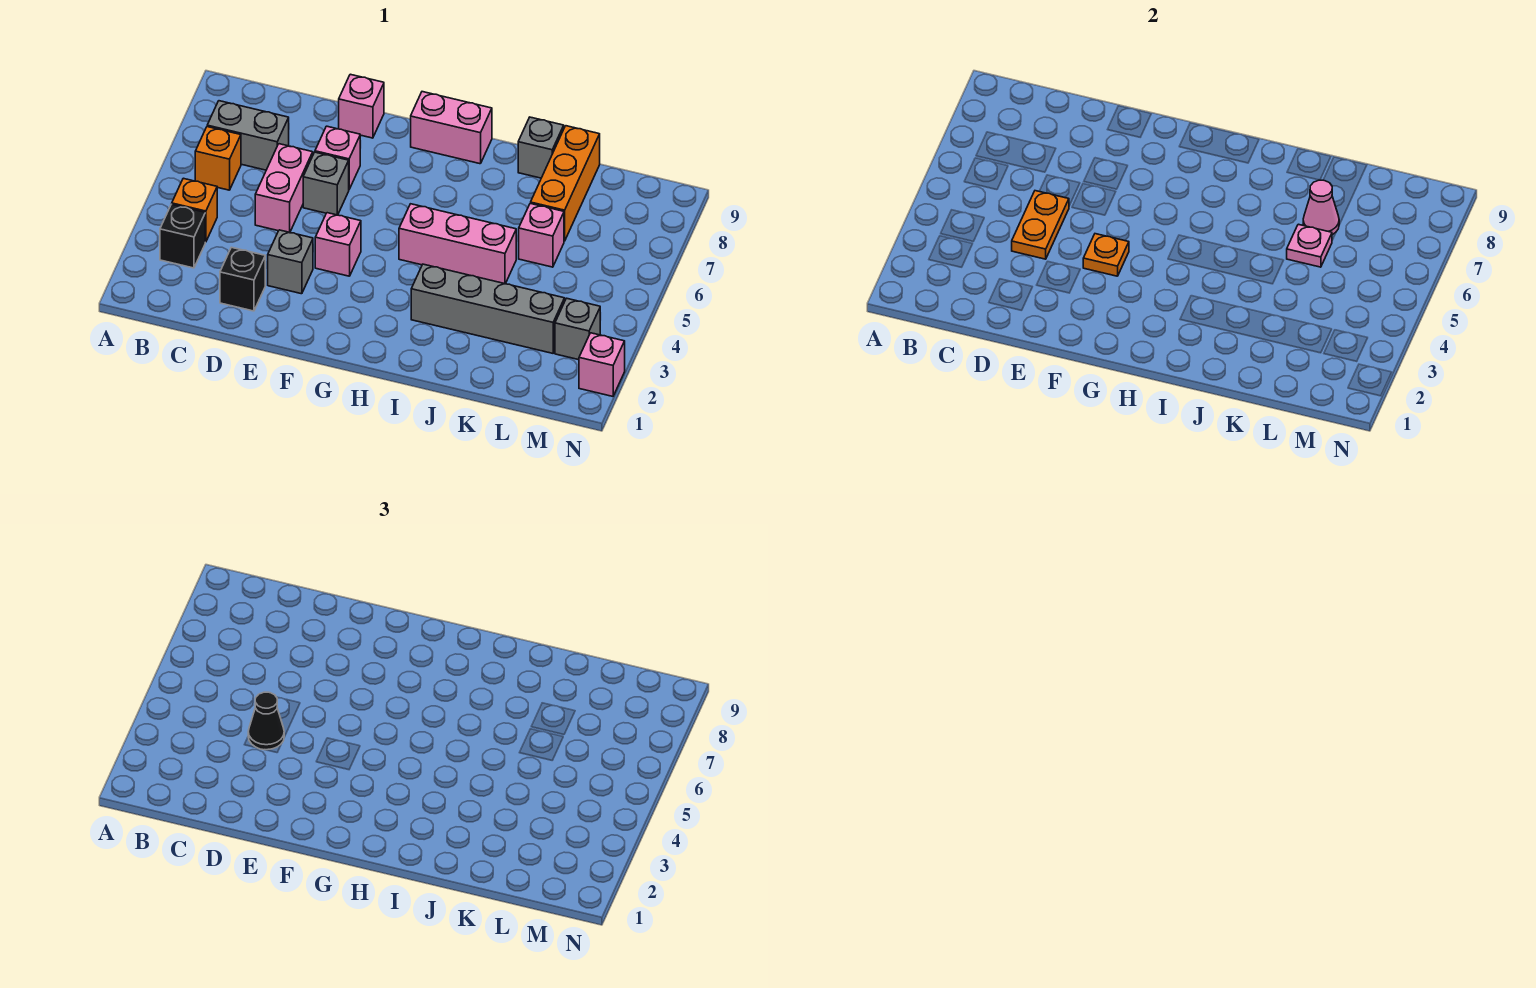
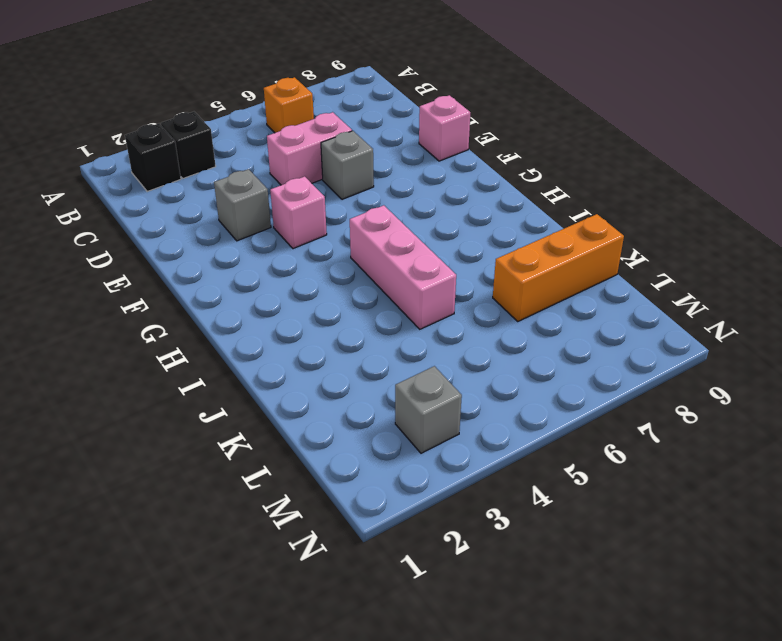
black brick B2 level 1 -> black brick D2 level 1
none -> orange brick B4 level 1
none -> grey brick B7:C7 level 1
none -> pink brick E7 level 1

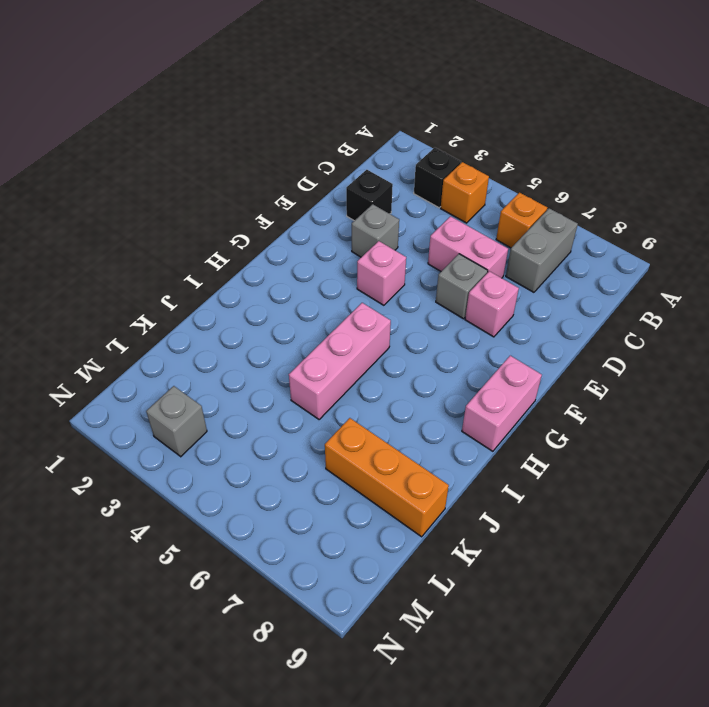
none -> pink brick E9 level 1
none -> grey brick I3:L3 level 1
none -> grey brick J9 level 1

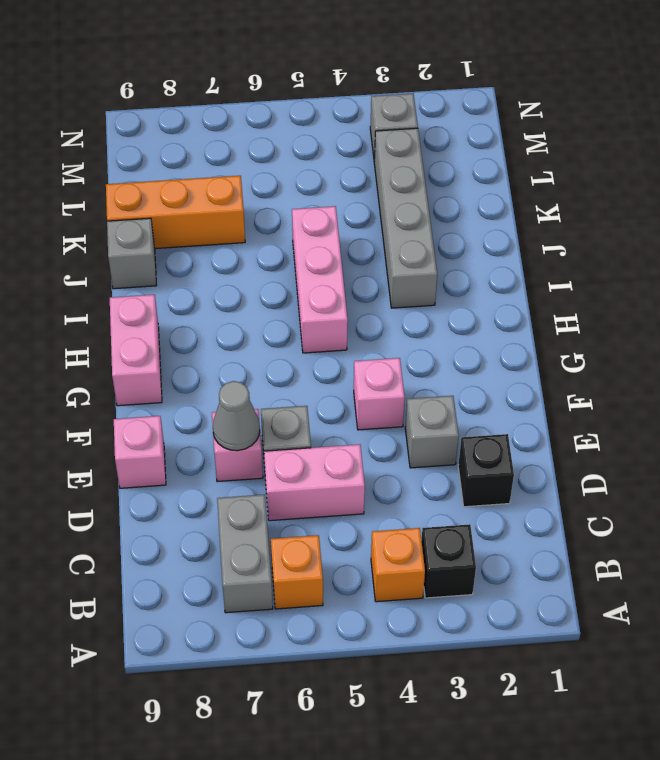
grey cone E7 level 2 -> none
none -> pink brick K6 level 1
none -> pink brick N2 level 1
none -> orange plate D4:D5 level 2

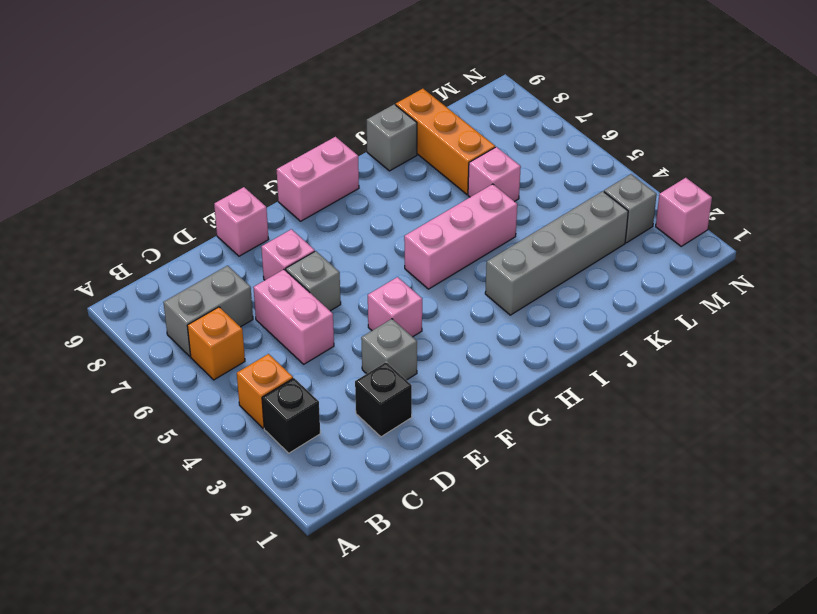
none -> orange plate D4:D5 level 2
none -> orange plate F4 level 2
none -> pink plate K6 level 2

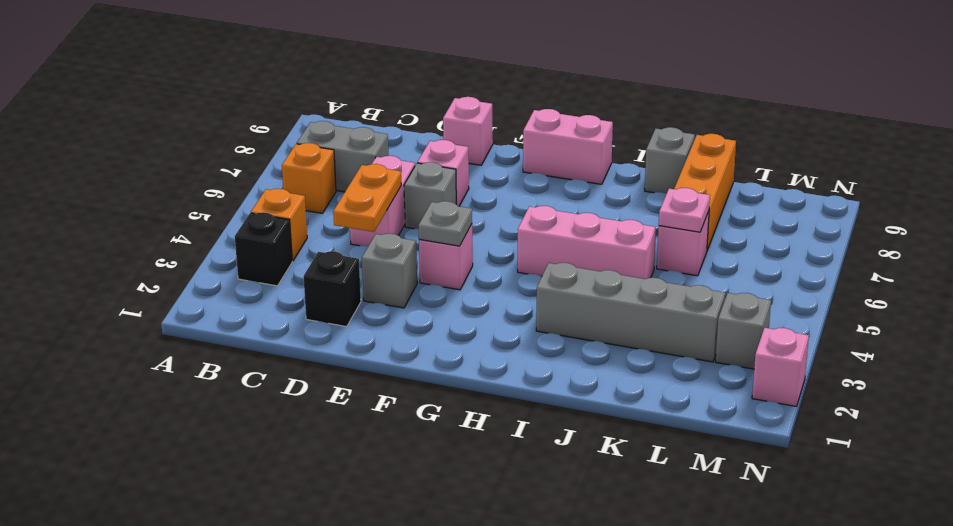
grey plate F4 level 2 -> orange plate F4 level 2
none -> pink cone K7 level 2
none -> black cone D4 level 3

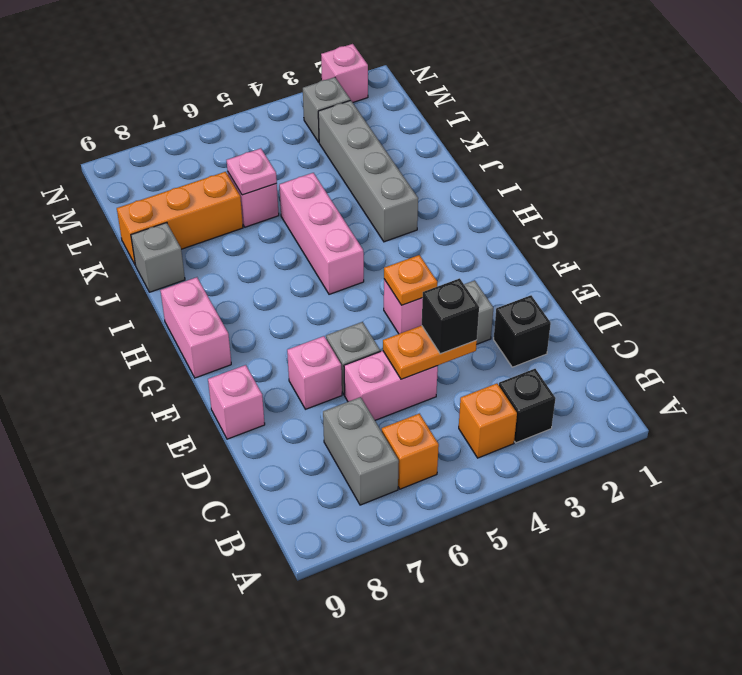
black brick D4 level 3 -> black cone D4 level 3
none -> pink cone K7 level 2

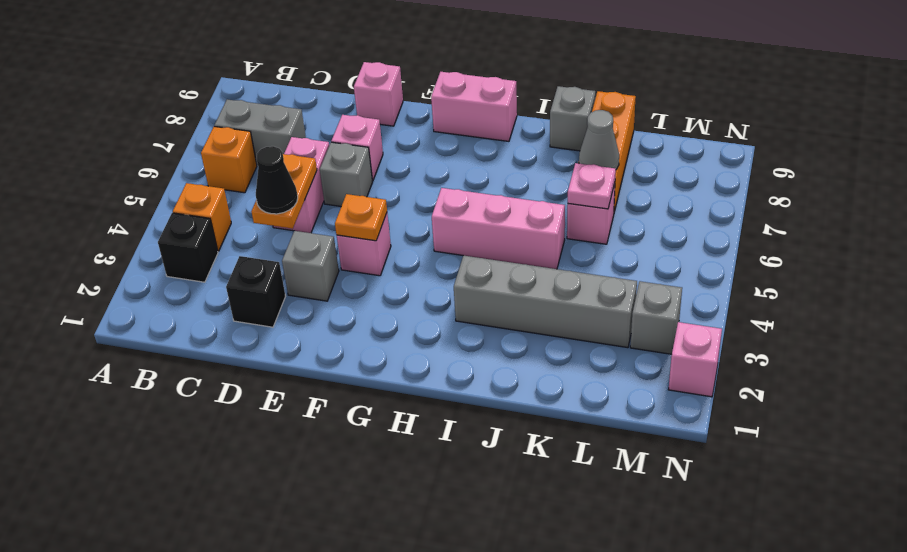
grey cone K7 level 2 -> pink cone K7 level 2

